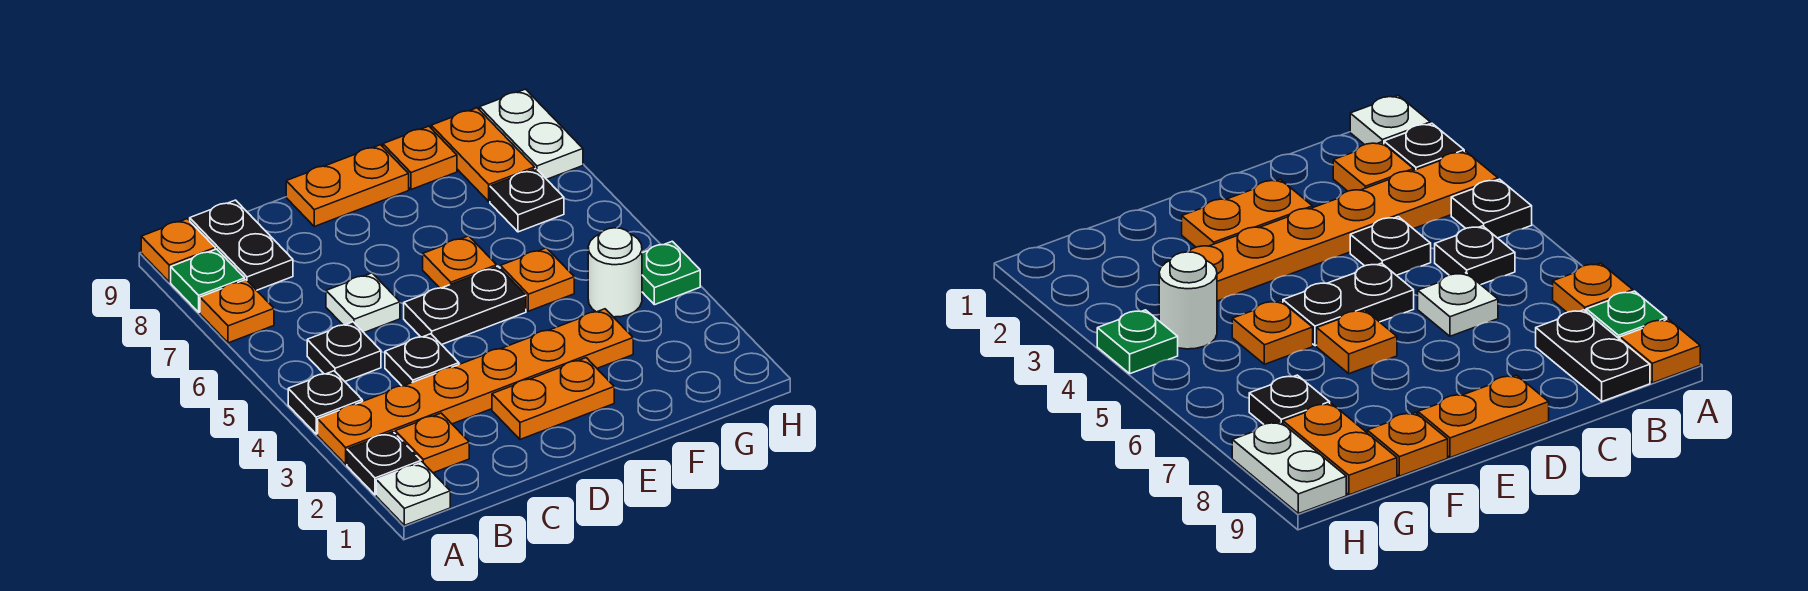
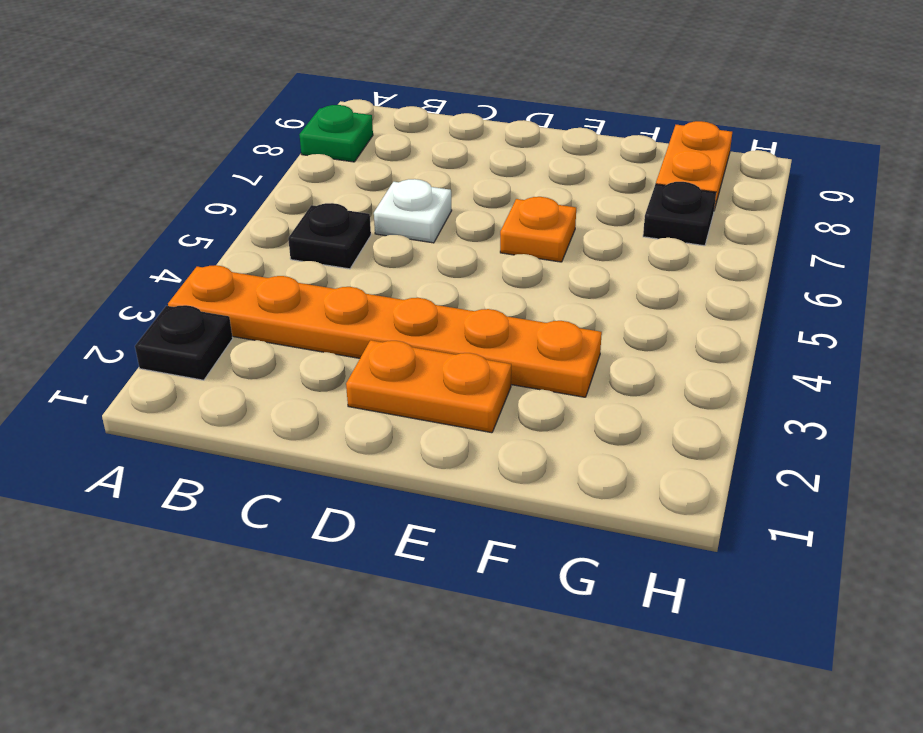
none -> white plate A1 level 1
none -> black plate A4 level 1
none -> orange plate A7 level 1

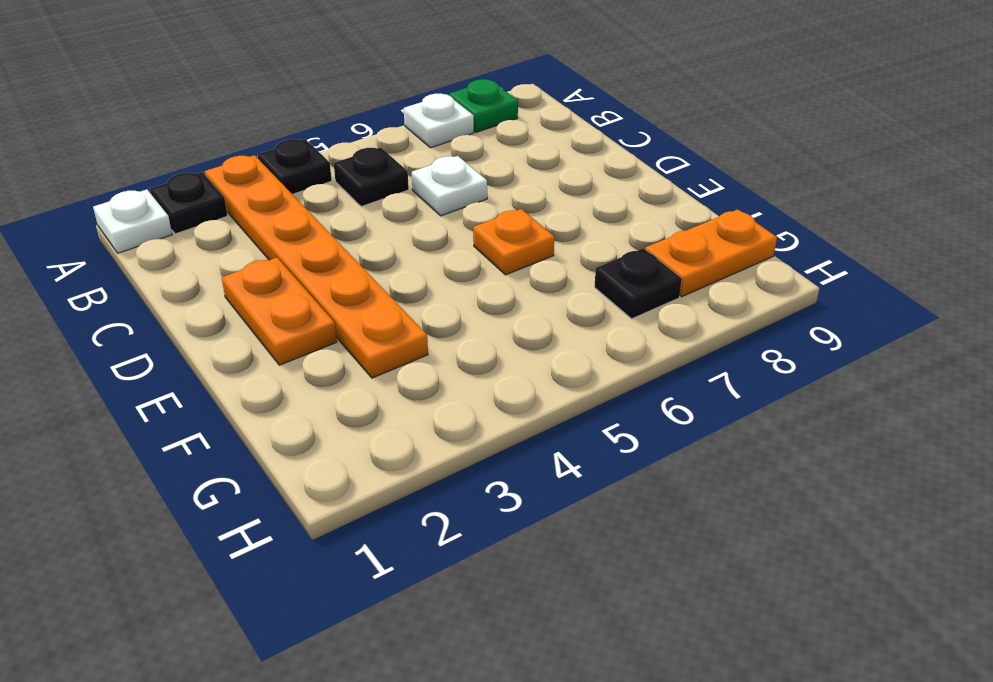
white plate A7 level 1 -> orange plate A7 level 1
none -> orange plate A9 level 1
none -> orange plate B2 level 1
none -> black plate B8:B9 level 1

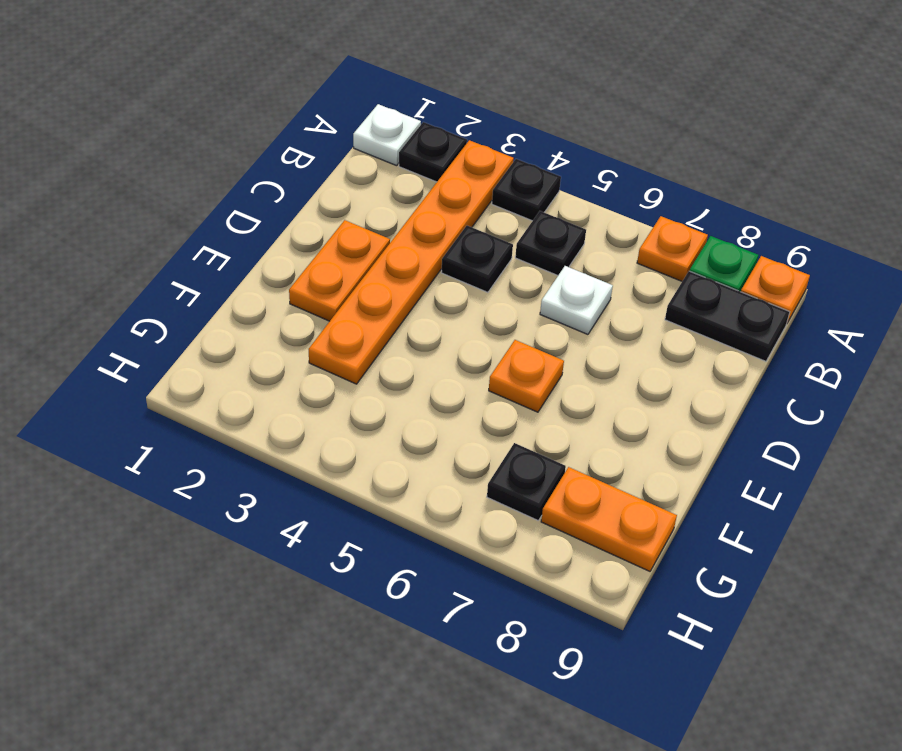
none -> orange plate B2 level 1
none -> black plate D5:E5 level 1
none -> orange plate D9:E9 level 1

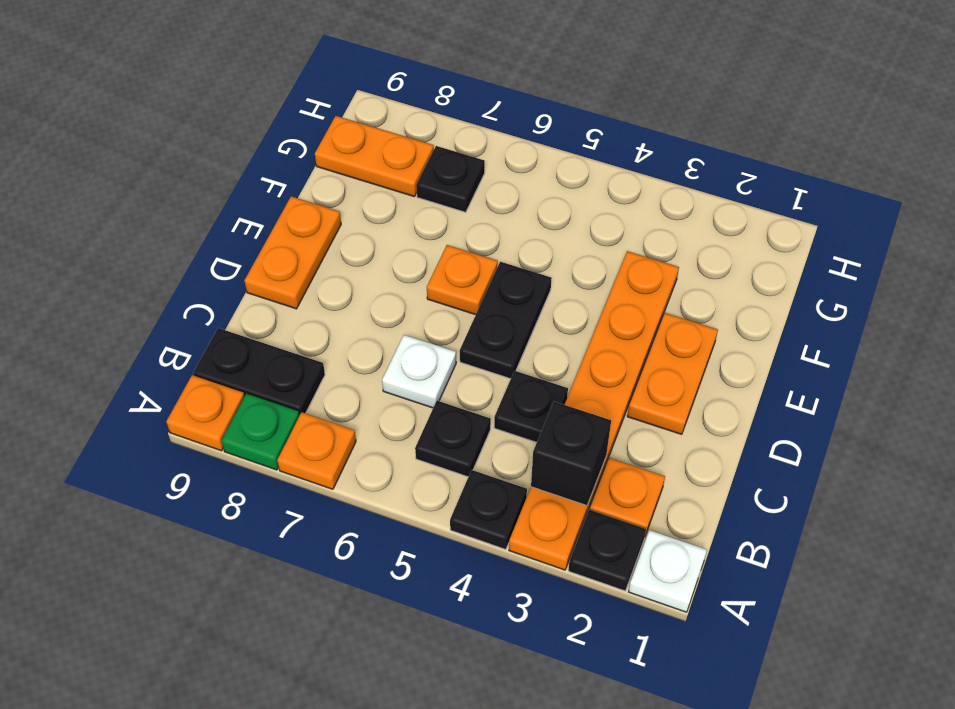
black brick B3 level 2 -> none
none -> orange plate F5 level 1
none -> orange plate F9 level 1
none -> white round brick G4 level 1

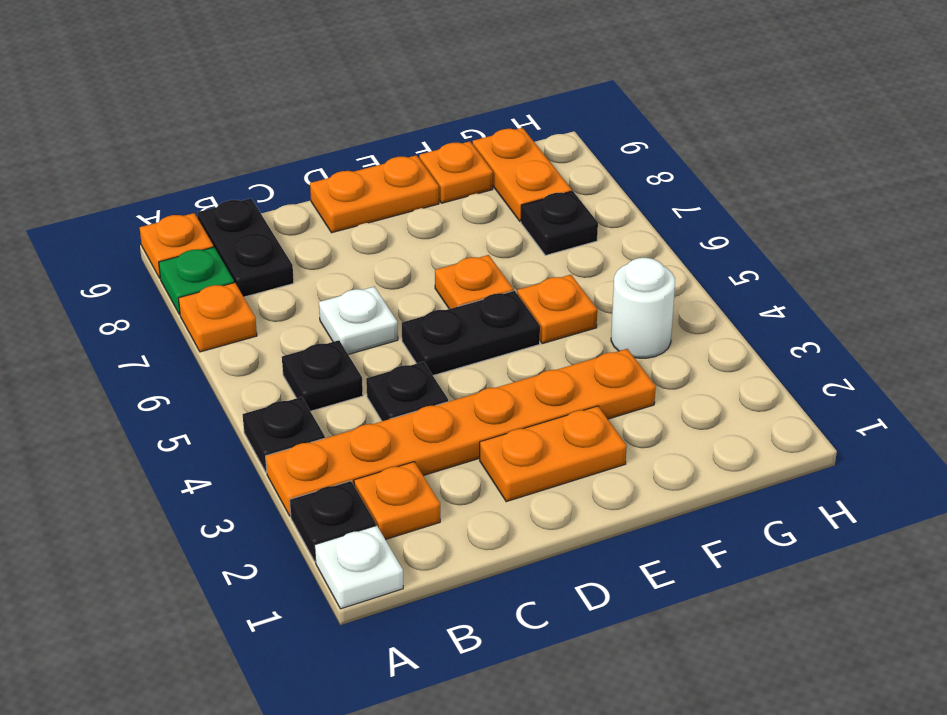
none -> green plate H4 level 1
none -> white plate H8:H9 level 1

